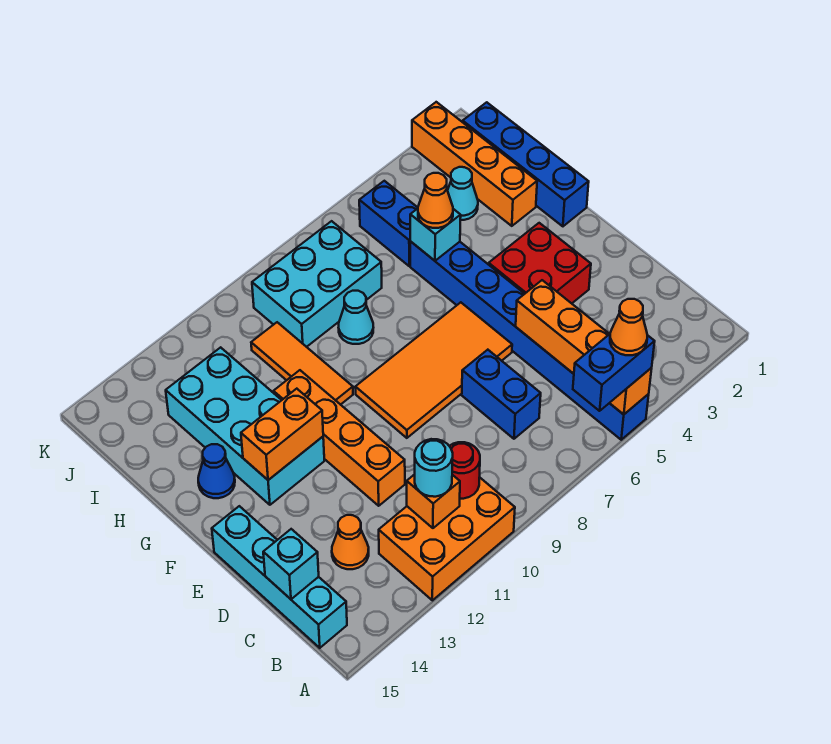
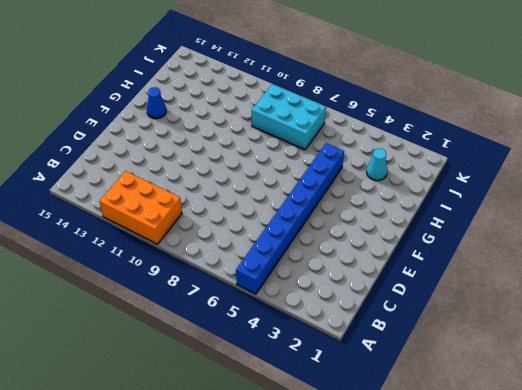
none -> cyan brick B15:E15 level 1
none -> blue brick C7:D7 level 1
none -> orange cone C13 level 1

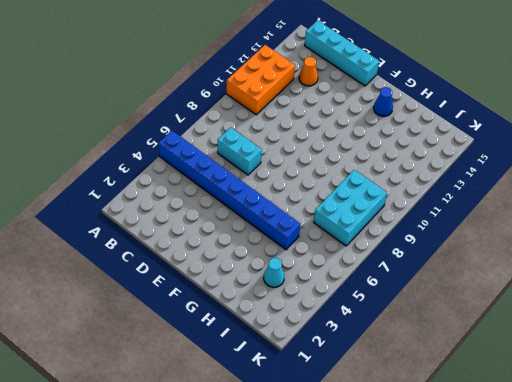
cyan brick C7:D7 level 1 -> blue brick C7:D7 level 1
none -> orange brick D11:G11 level 1
none -> red brick E3:F4 level 1
none -> orange tile E6:F9 level 1

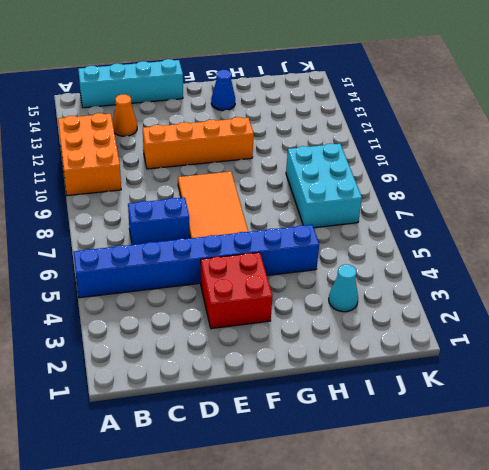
none -> cyan brick F12:I13 level 1
none -> blue brick G1:J1 level 1
none -> orange tile G10:I10 level 1

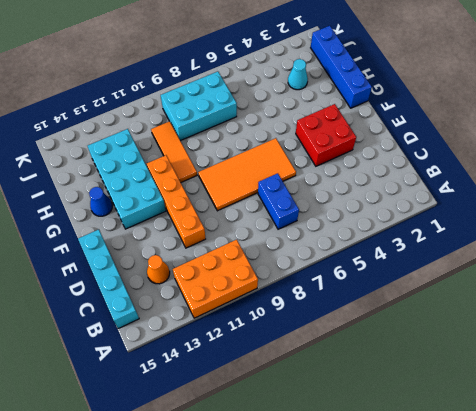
none -> blue brick A5:H5 level 1
none -> orange brick H2:K2 level 1
none -> cyan cone H8 level 1

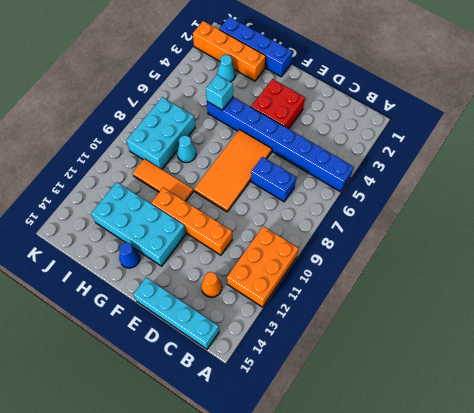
none -> blue brick I5:J5 level 1
none -> orange brick A5:D5 level 2
none -> red round brick B10 level 2

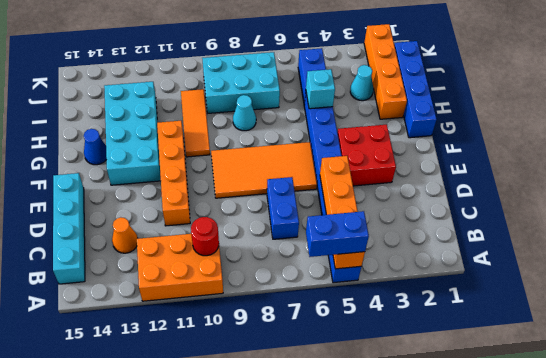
none -> orange brick B11 level 2
none -> cyan brick C15 level 2
none -> orange brick F12:F13 level 2

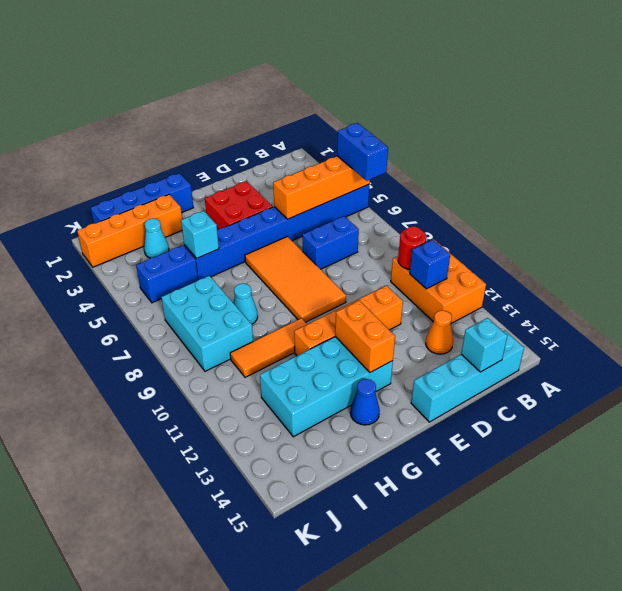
blue brick B11 level 2 -> orange brick B11 level 2
none -> cyan round brick B11 level 3
none -> orange cone H5 level 3
none -> orange cone A5 level 4

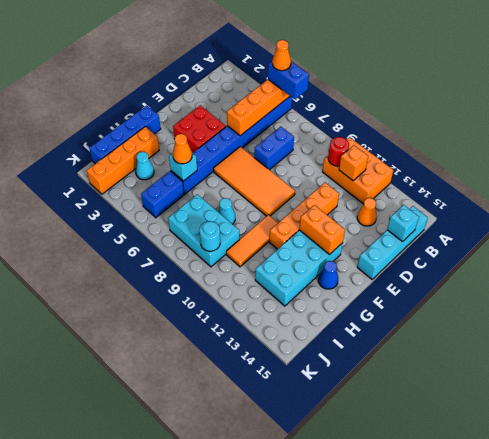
cyan round brick J9 level 2 -> cyan round brick B11 level 3

